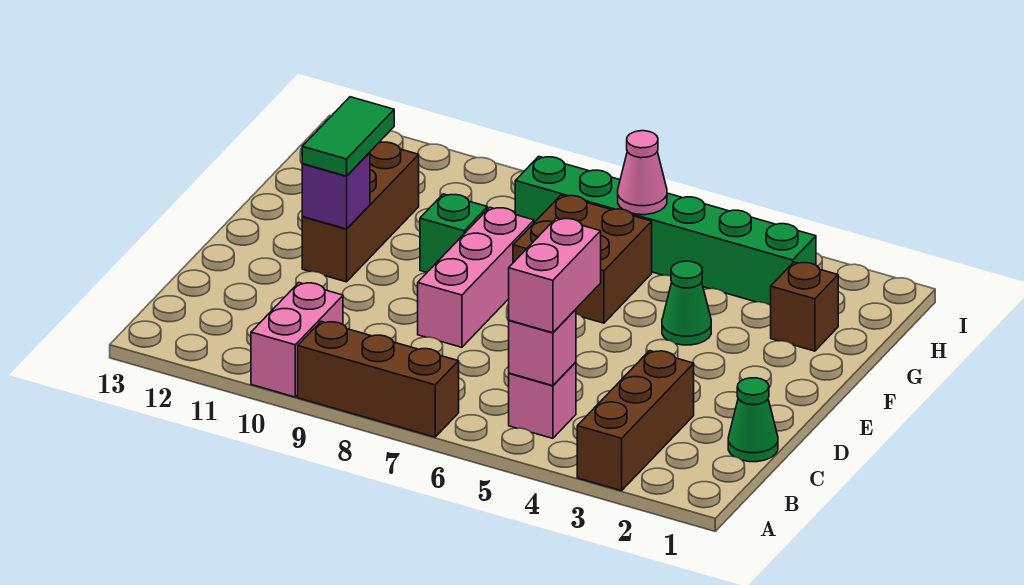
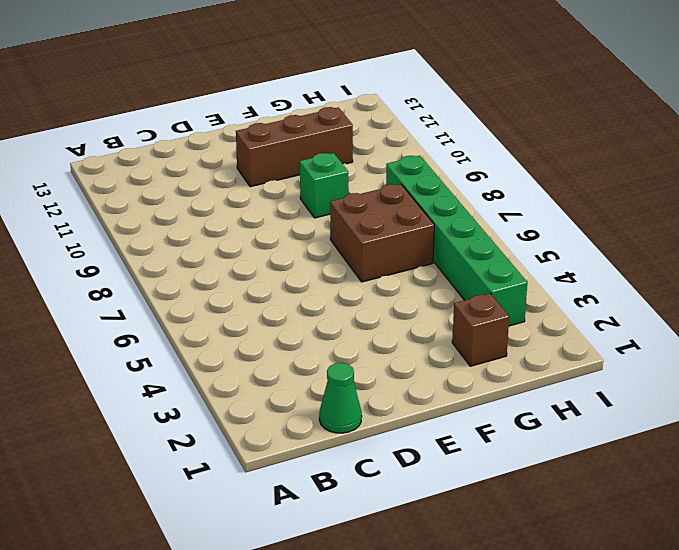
none -> brown brick A3:C3 level 1
none -> brown brick A7:A9 level 1
none -> pink brick A10:B10 level 1

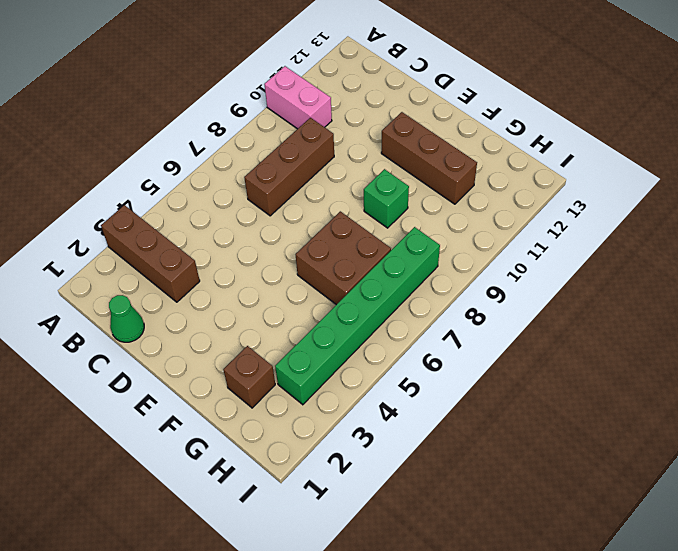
brown brick C7:C9 level 1 -> brown brick A7:A9 level 1
none -> pink brick B5 level 1
none -> pink brick D8:F8 level 1
none -> green cone F4 level 1

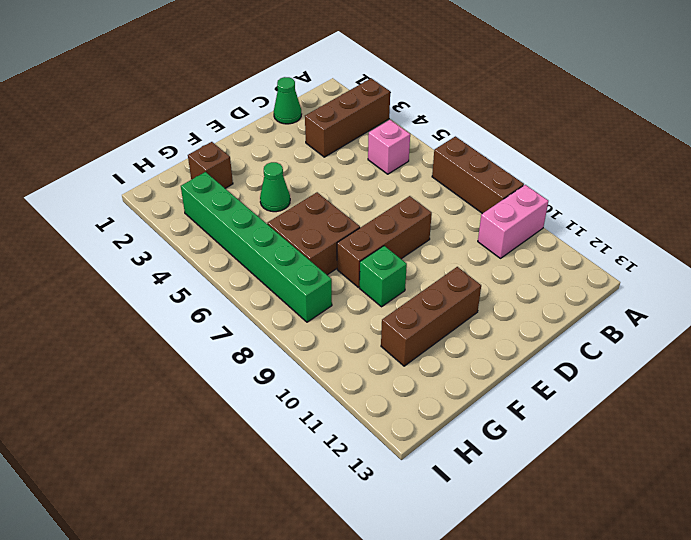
brown brick D8:F8 level 1 -> pink brick D8:F8 level 1
none -> pink brick B5 level 2
none -> purple brick E11 level 2
none -> pink cone H6 level 2

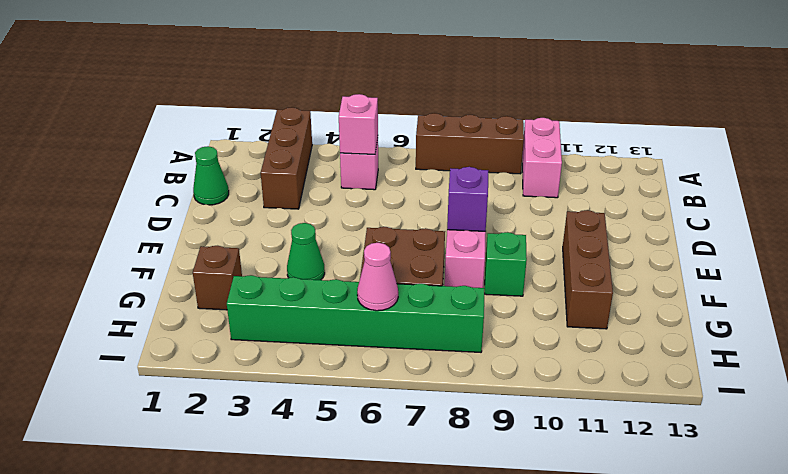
purple brick E8 level 2 -> purple brick E11 level 2
none -> pink brick B5:C5 level 3
none -> green tile E11:F11 level 3

